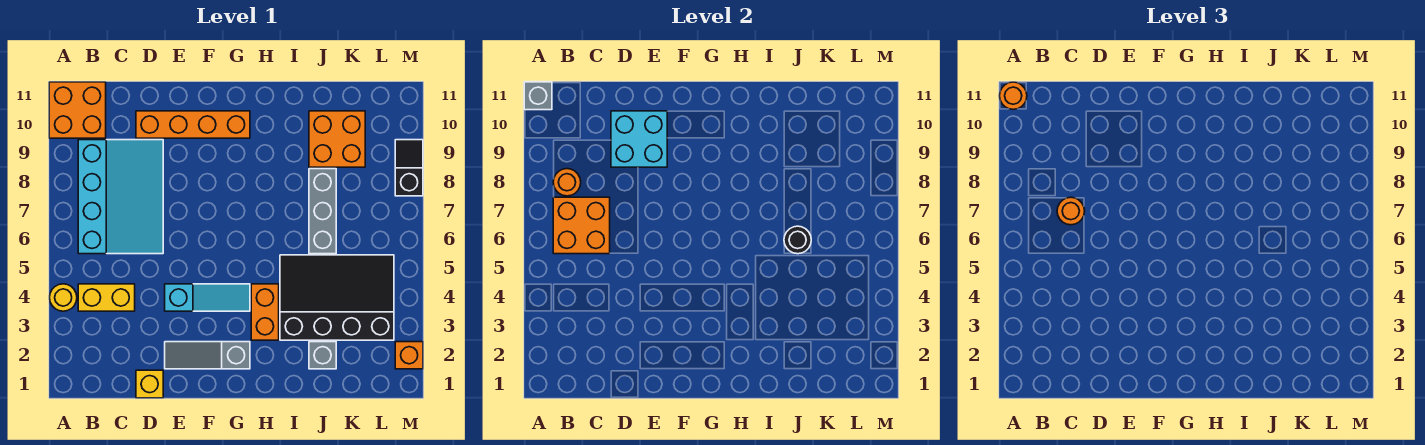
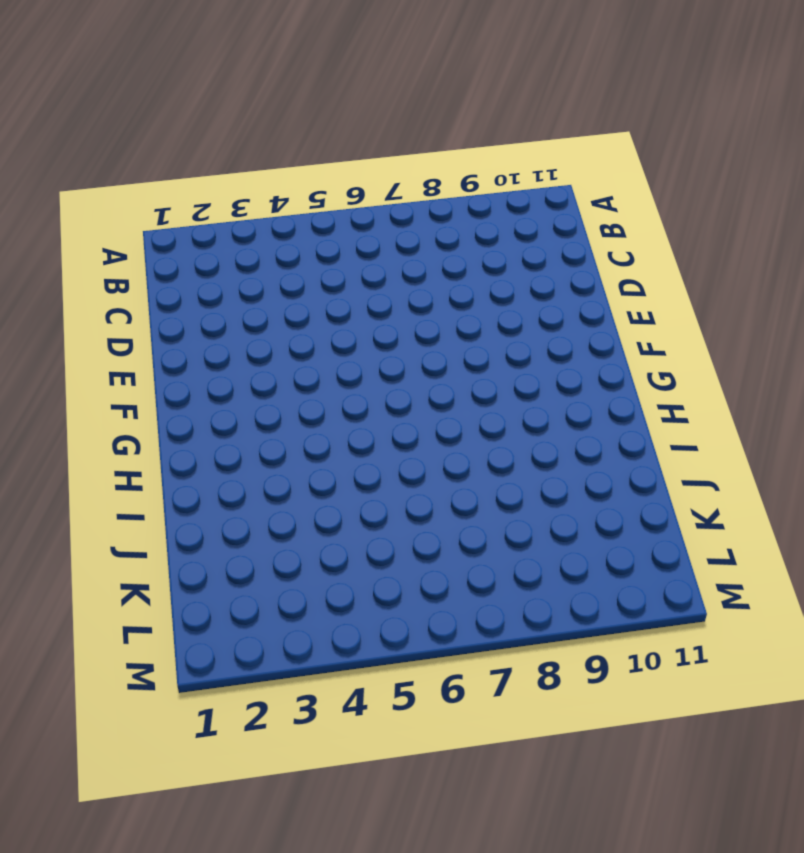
none -> yellow round brick A4 level 1
none -> orange brick A10:B11 level 1
none -> yellow brick B4:C4 level 1

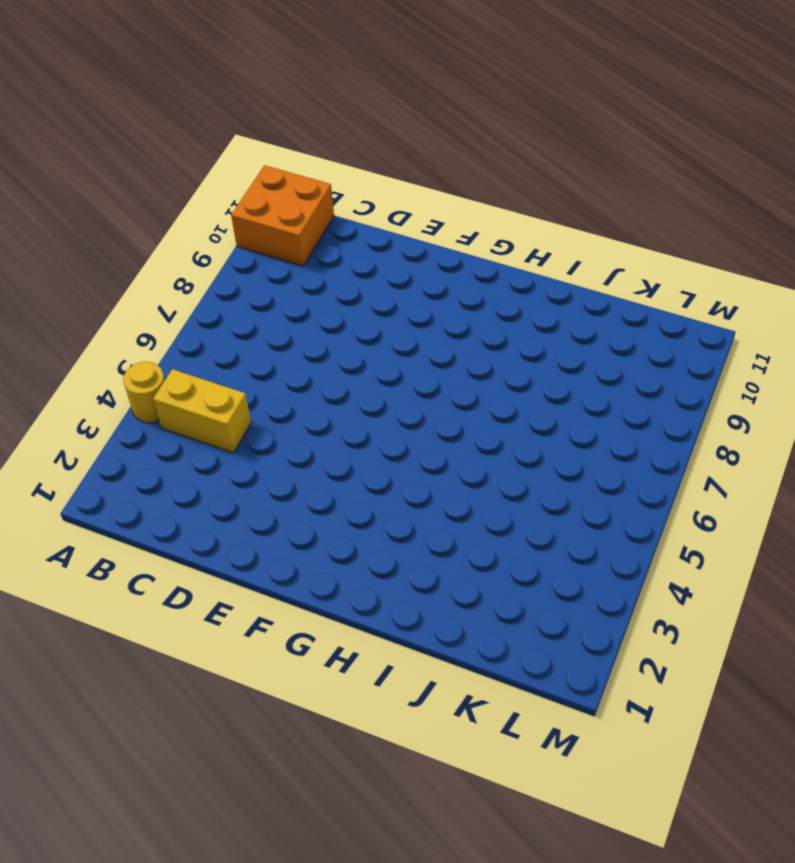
none -> cyan slope B6:D9 level 1 top B
none -> yellow brick D1 level 1
none -> orange brick D10:G10 level 1

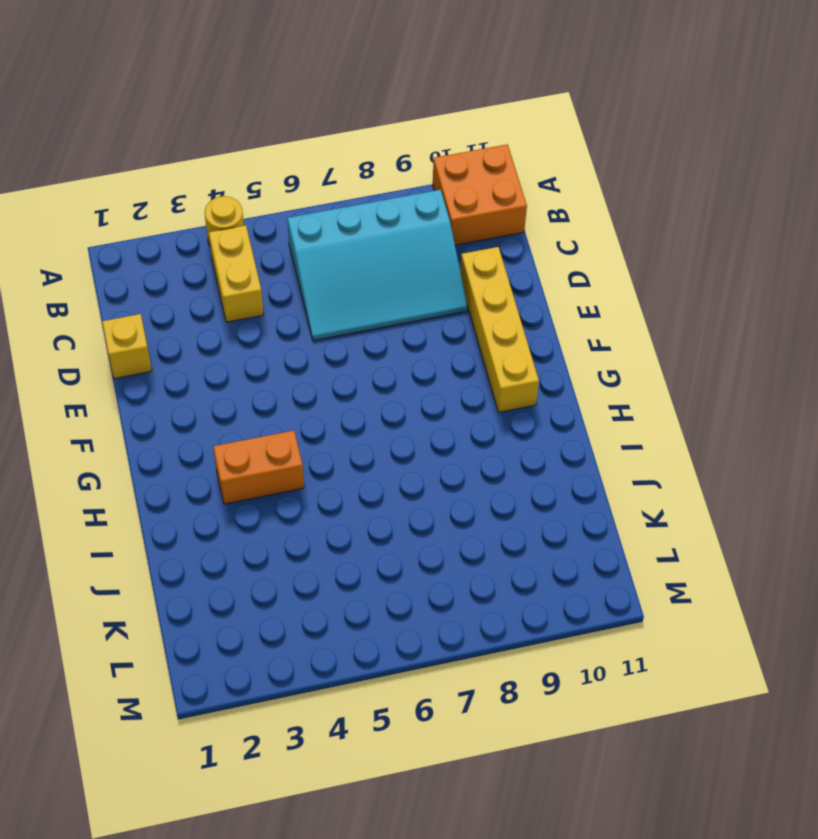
yellow brick D10:G10 level 1 -> orange brick D10:G10 level 1
none -> grey slope E2:G2 level 1 top G
none -> cyan slope E4:G4 level 1 top E
none -> black slope I3:L5 level 1 top 3

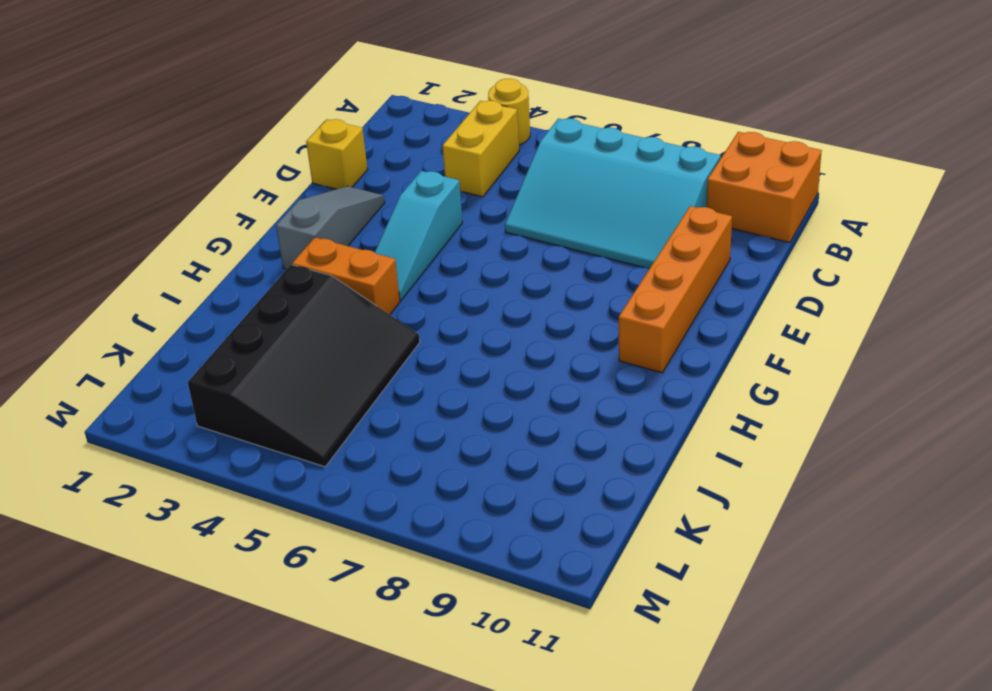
none -> grey brick J2 level 1
none -> grey brick J6:J8 level 1
none -> orange brick J9:K10 level 1

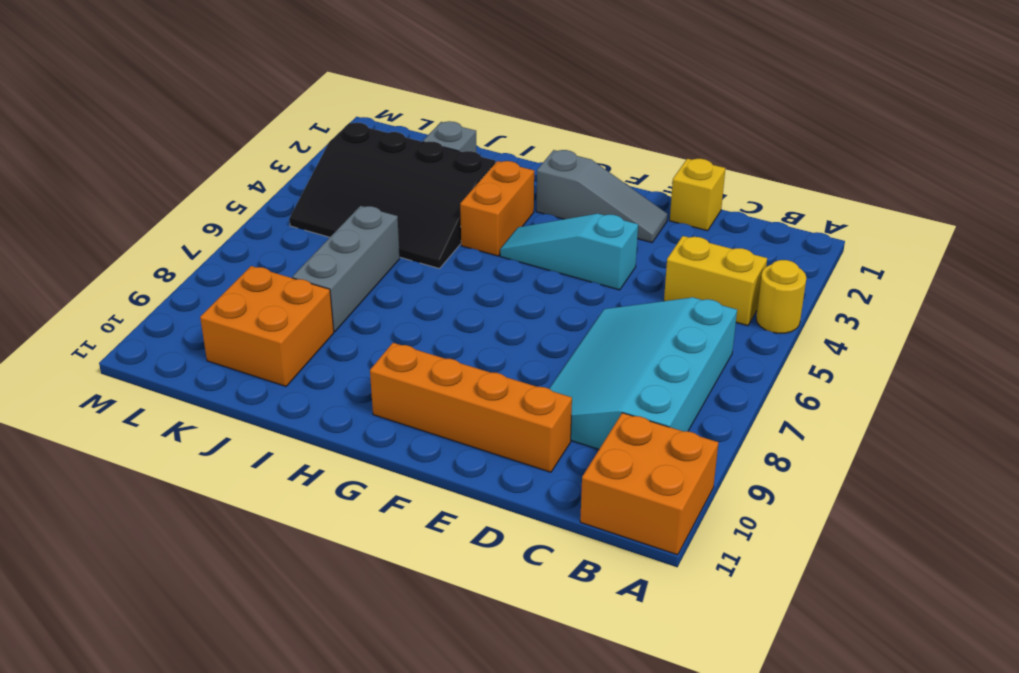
none -> orange brick M2 level 1
none -> black slope M8:M9 level 1 top 8
none -> grey brick A11 level 2

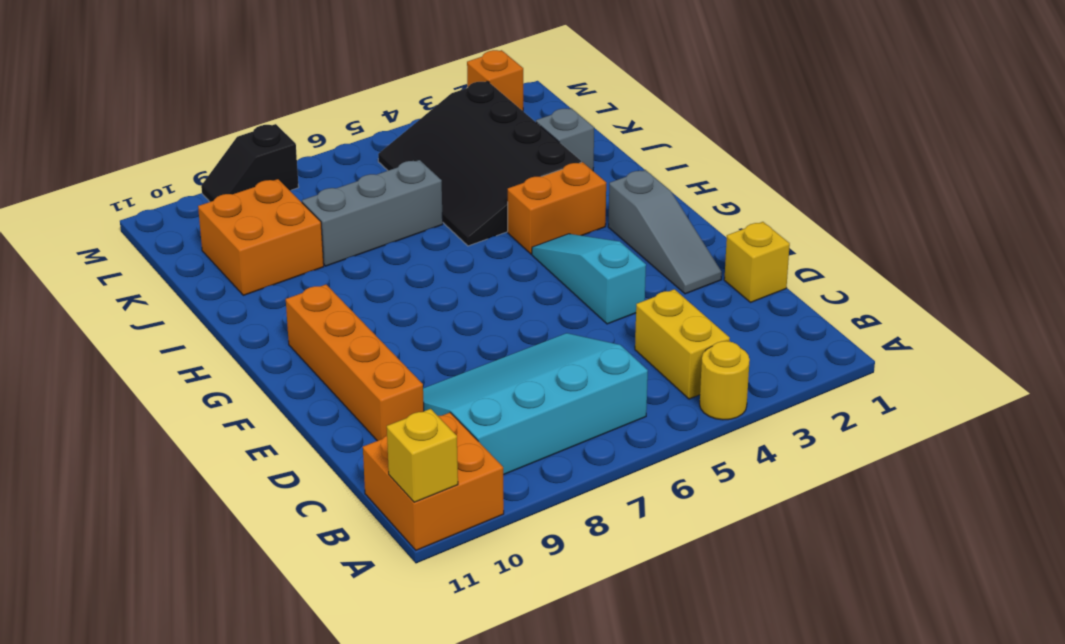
yellow brick A11 level 2 -> grey brick A11 level 2
none -> orange brick B6:C7 level 2
none -> orange round brick B8 level 2
none -> cyan brick D9:E10 level 2

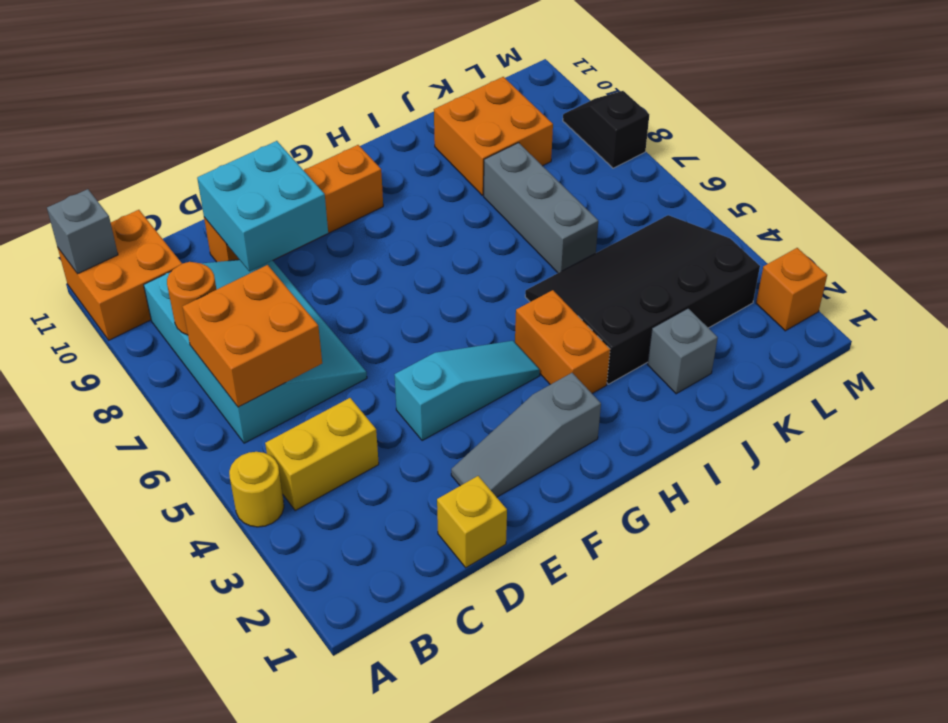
none -> black round brick J6 level 2
none -> orange round brick A11 level 3
none -> orange round brick C7 level 3

